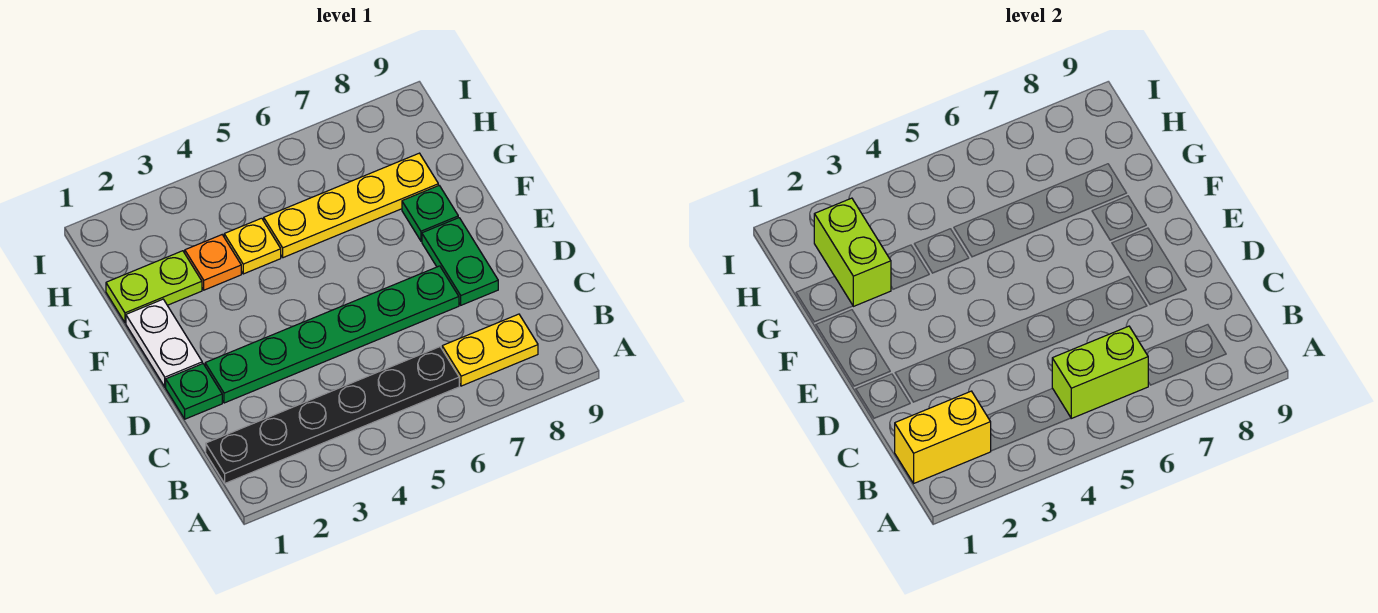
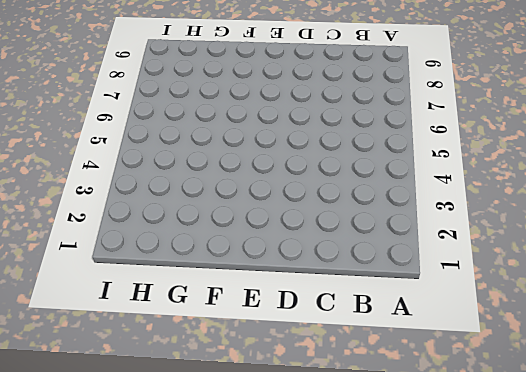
none -> black plate B1:B6 level 1
none -> yellow plate B7:B8 level 1
none -> green plate D1 level 1

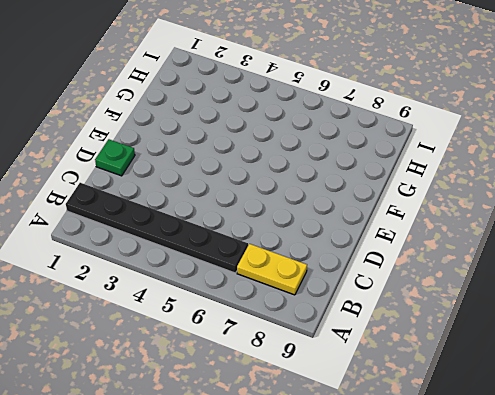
none -> green plate D2:D7 level 1
none -> green plate D8:E8 level 1
none -> white plate E1:F1 level 1

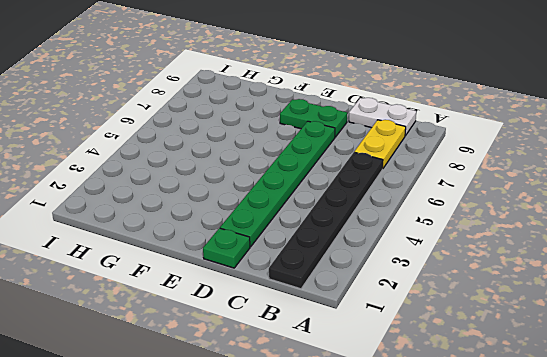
white plate B9:C9 level 1 -> white plate E1:F1 level 1
none -> green plate F8 level 1
none -> lime plate G1:G2 level 1
none -> orange plate G3 level 1

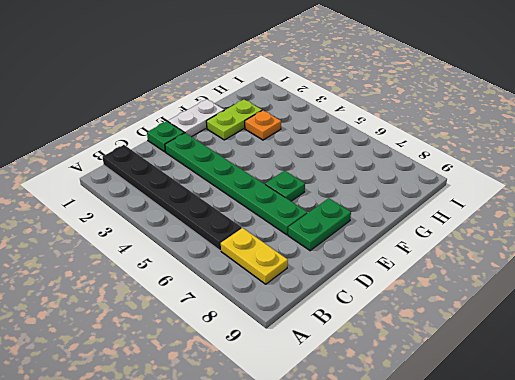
green plate E6 level 1 -> green plate F8 level 1
lime plate F2:G2 level 1 -> lime plate G1:G2 level 1
none -> yellow plate G4 level 1
none -> yellow plate G5:G8 level 1
none -> yellow brick B1:B2 level 2

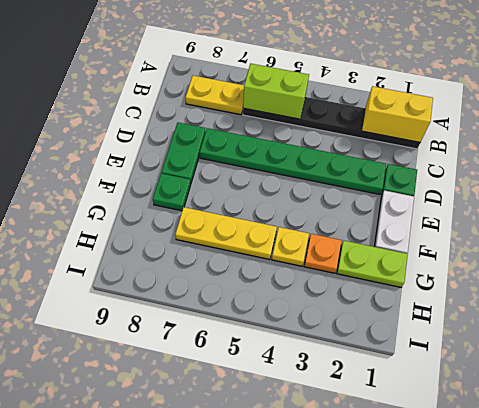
yellow plate G5:G7 level 1 -> yellow plate G5:G8 level 1
none -> lime brick G2:H2 level 2

